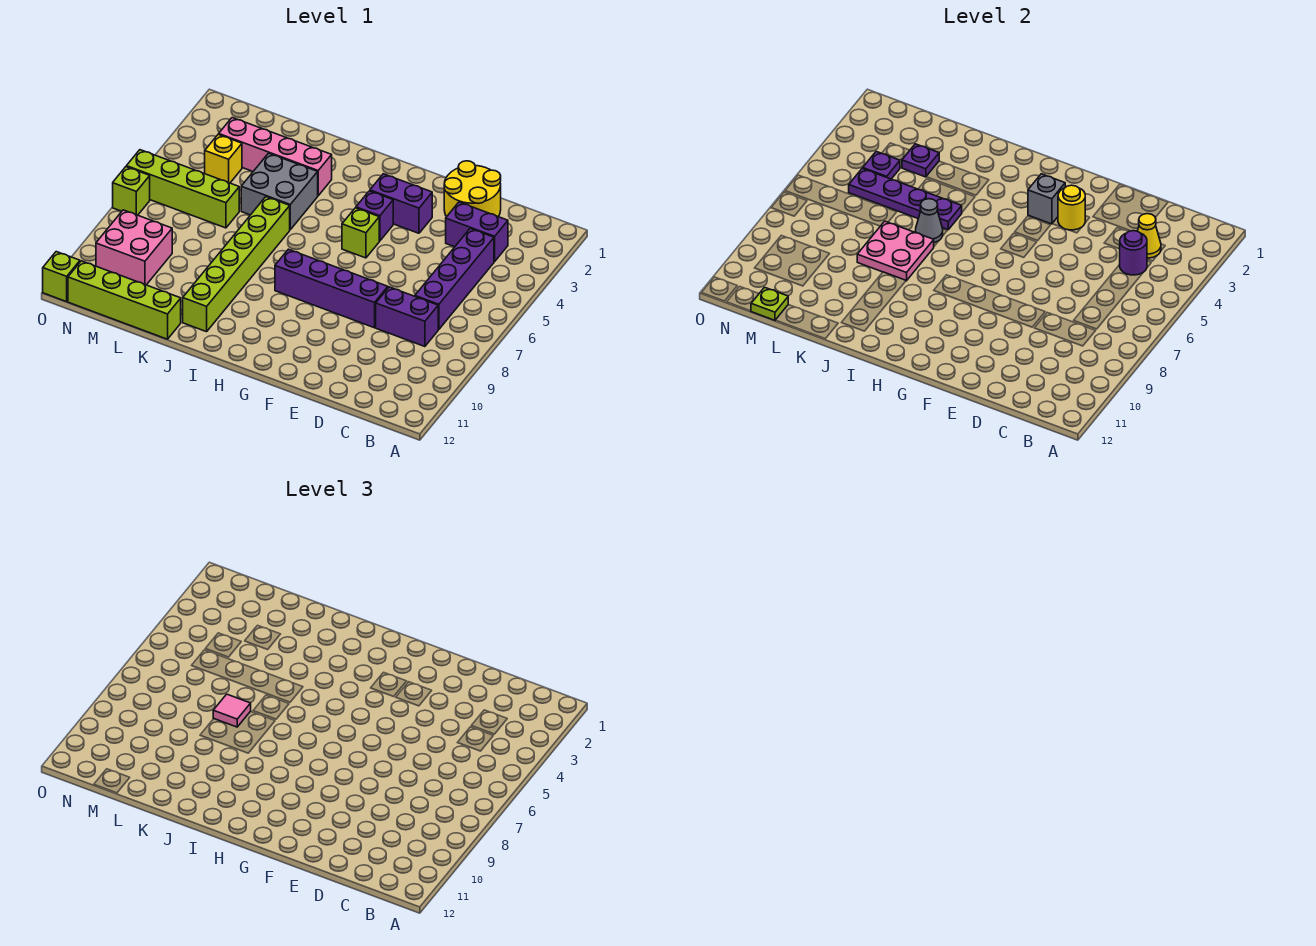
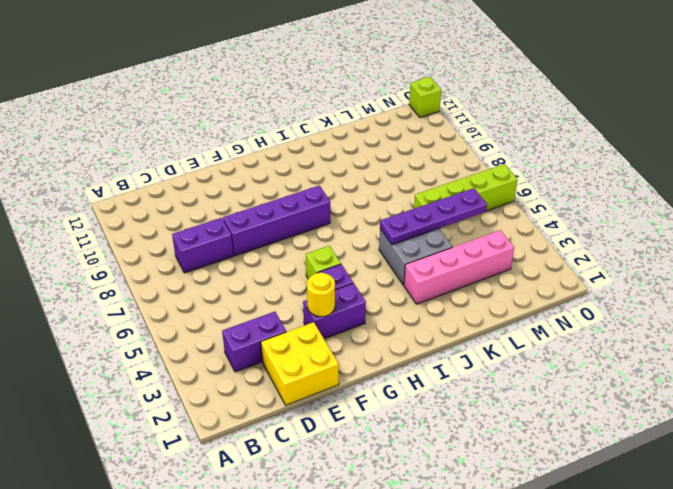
yellow brick D1:E2 level 1 -> yellow round brick D1:E2 level 1
none -> purple brick C4:C7 level 1
none -> lime brick J6:J11 level 1
none -> lime brick K12:N12 level 1

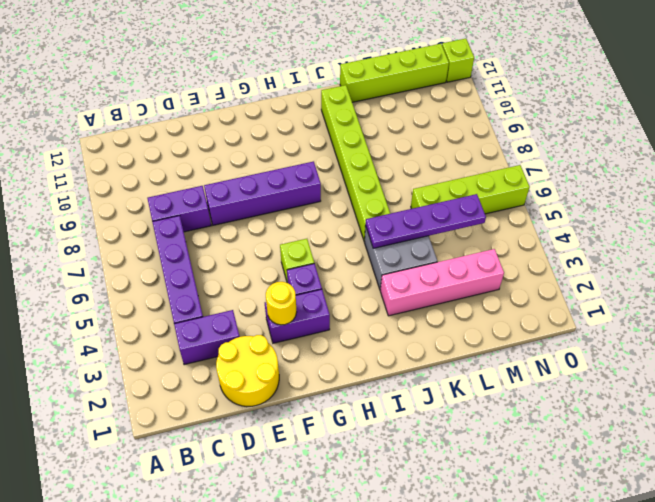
none -> yellow brick M4 level 1
none -> pink brick M9:N10 level 1
none -> lime brick O7 level 1

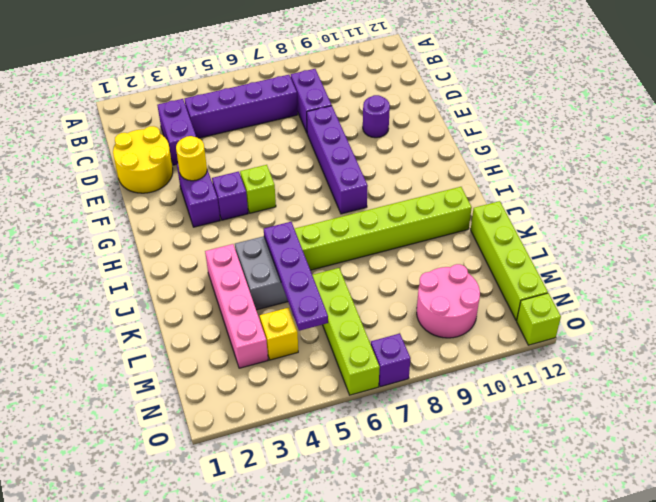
purple round brick E10 level 1 -> purple round brick C4 level 2
pink round brick M9:N10 level 1 -> pink brick M9:N10 level 1
purple brick O7 level 1 -> lime brick O7 level 1
none -> yellow cone C3 level 2
none -> grey brick G3 level 2
none -> grey cone J6 level 2

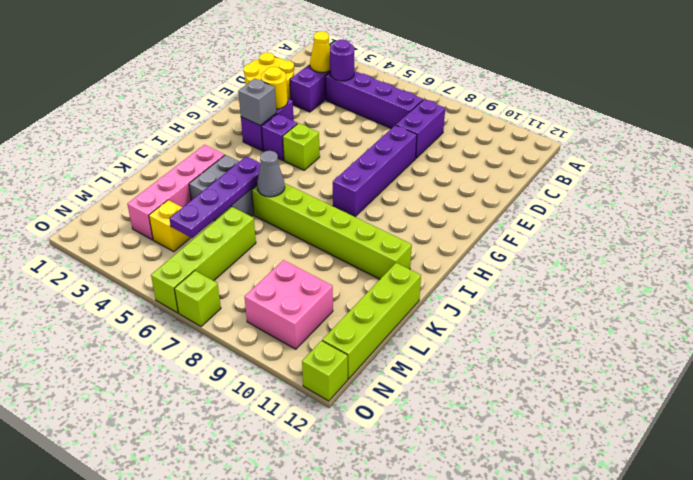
none -> pink plate J7:K8 level 2
none -> purple plate L3 level 2
none -> purple plate M4 level 2

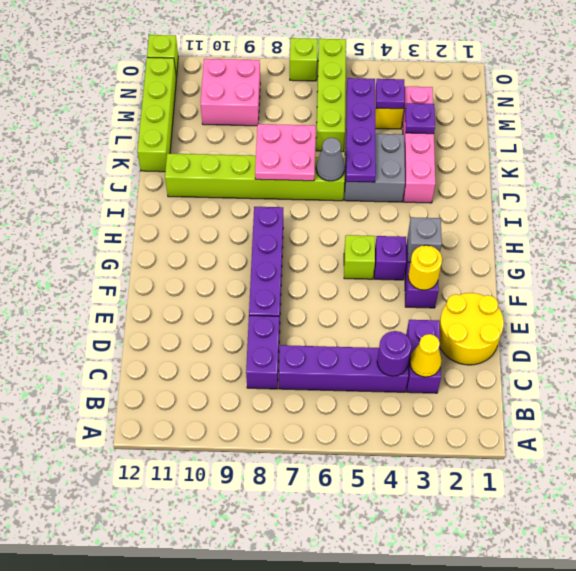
none -> lime plate M12 level 2
none -> pink tile K7 level 3

